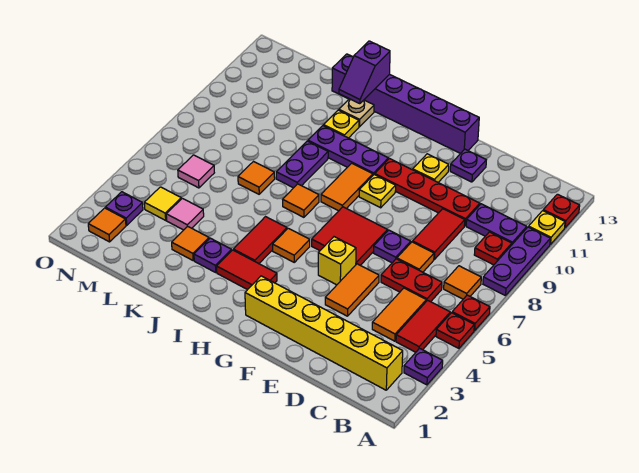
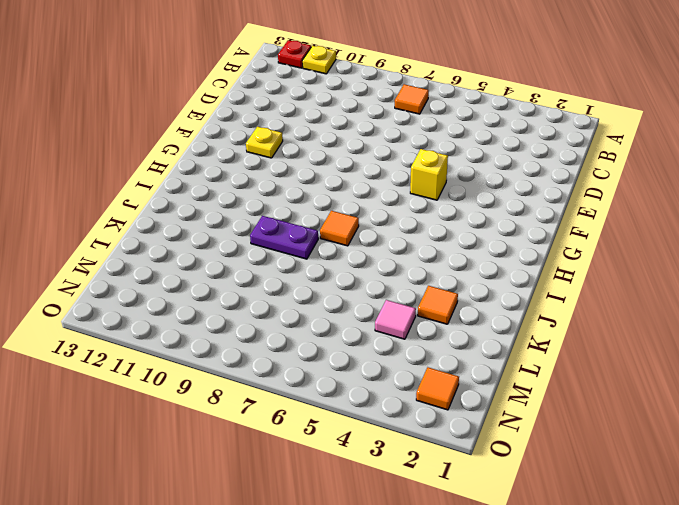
none -> purple plate A3 level 1
none -> red plate A5 level 1
none -> red plate A6 level 1
none -> purple plate A8:A10 level 1

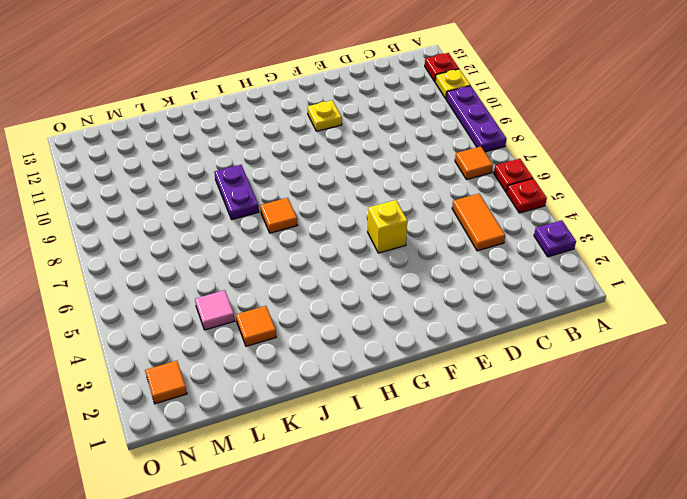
none -> yellow brick B2:G2 level 1
none -> red tile B4:B5 level 1
none -> red plate B9 level 1
none -> purple plate B10:C10 level 1

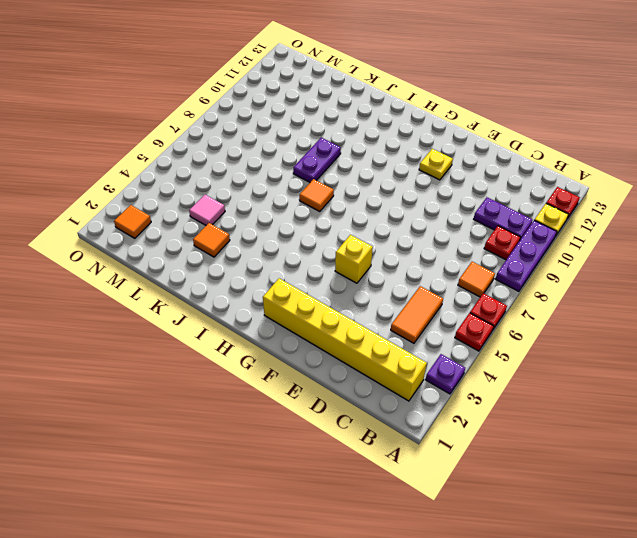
none -> red tile B4:B5 level 1
none -> red plate C6:D6 level 1
none -> orange tile D7 level 1
none -> red tile D8:D9 level 1

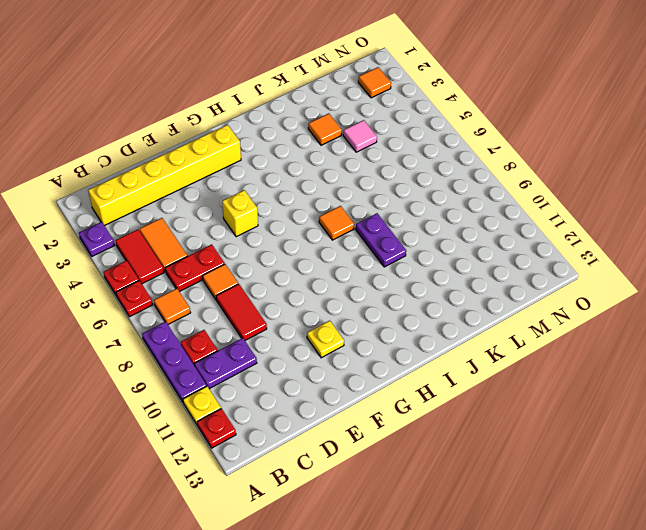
none -> red plate D10:G10 level 1
none -> orange tile E4:E5 level 1
none -> purple plate E7 level 1
none -> purple plate E12 level 1

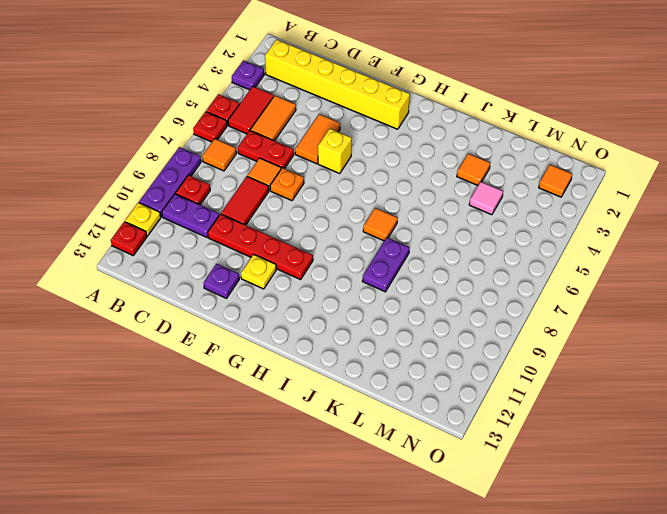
orange plate E7 level 1 -> purple plate E7 level 1
none -> red tile F6:G7 level 1
none -> purple brick F13:K13 level 1
none -> yellow plate G9 level 1
none -> red tile H3:I3 level 1

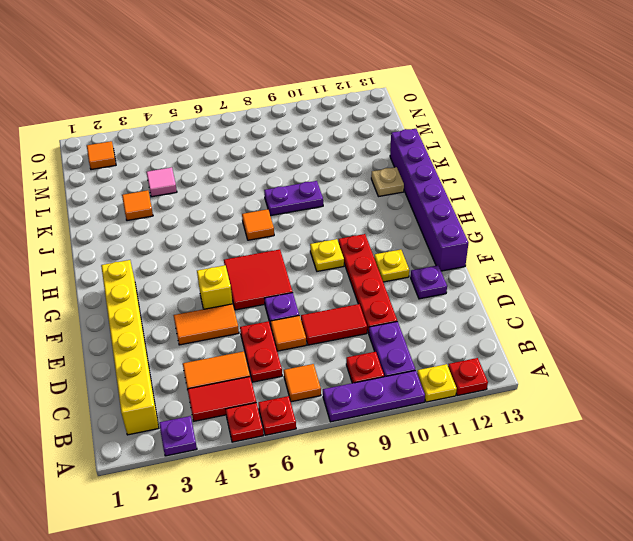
none -> red tile H3:I3 level 1
none -> orange tile H5 level 1
none -> orange tile H8:H9 level 1
none -> purple plate H10:J10 level 1

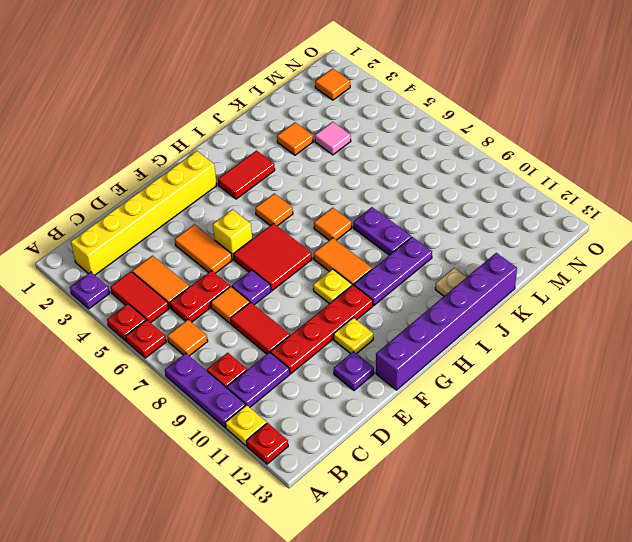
none -> red tile I4:I5 level 1
none -> purple plate J3 level 1
none -> yellow plate J11 level 1
none -> orange tile K7 level 1

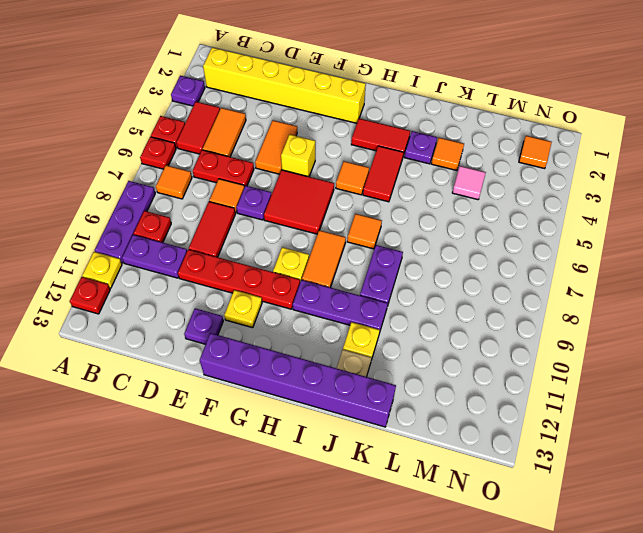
none -> orange tile K7 level 1
none -> yellow tile M4 level 1
none -> pink tile M6 level 1
none -> purple plate N3 level 1

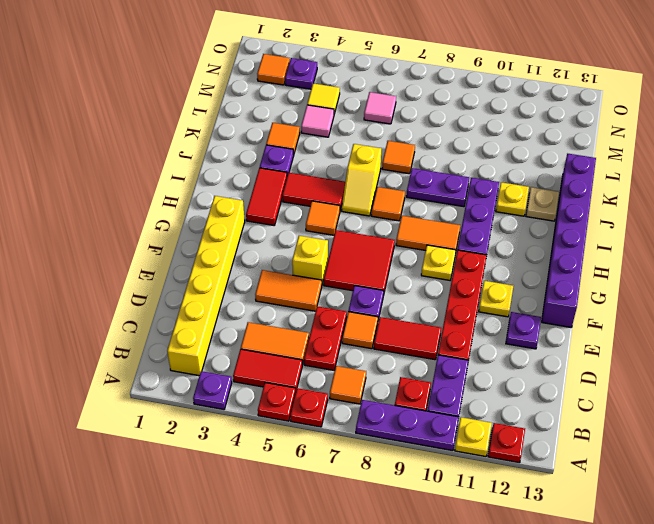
yellow slope I6:J6 level 1 top J -> none
none -> purple slope J12:J13 level 2 top 13

